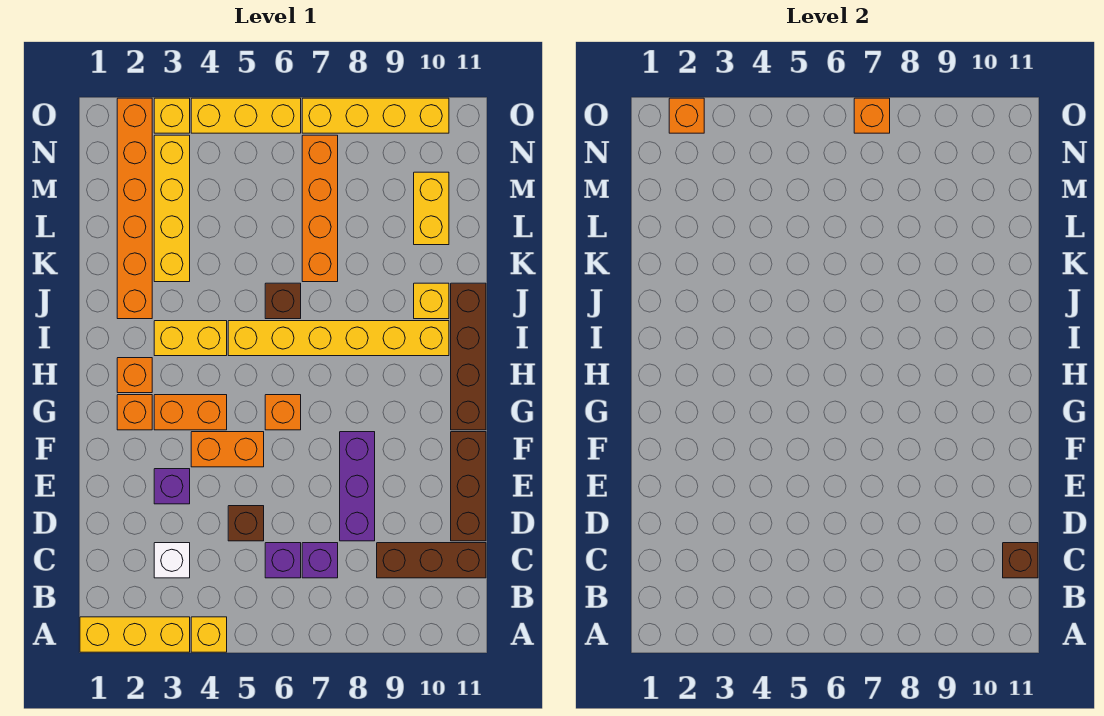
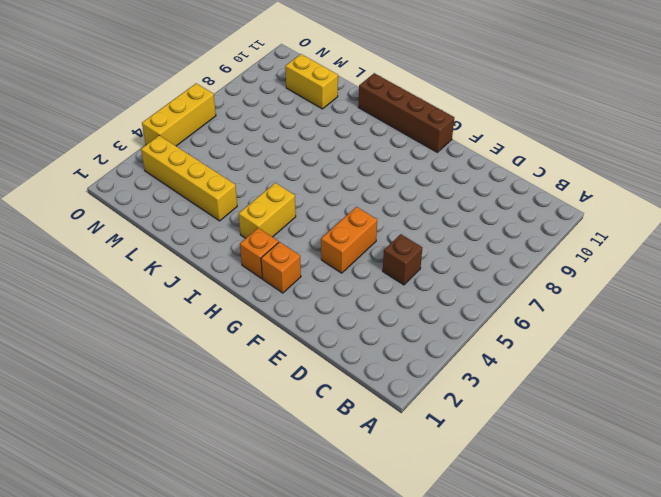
none -> yellow brick A1:A3 level 1
none -> yellow brick A4 level 1
none -> white brick C3 level 1
none -> purple brick C6 level 1

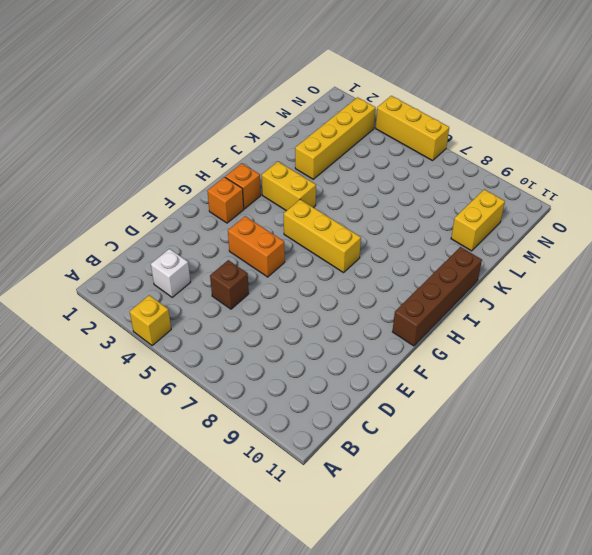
yellow brick H5:H7 level 1 -> yellow brick A1:A3 level 1
none -> purple brick C6 level 1
none -> purple brick C7 level 1
none -> brown brick C9:C11 level 1
none -> purple brick D8:F8 level 1

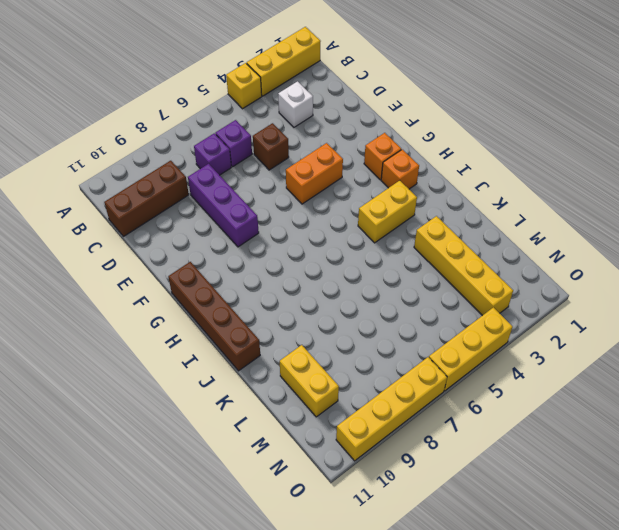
none -> brown brick D11:F11 level 1
none -> purple brick E3 level 1
none -> orange brick G3:G4 level 1
none -> orange brick G6 level 1

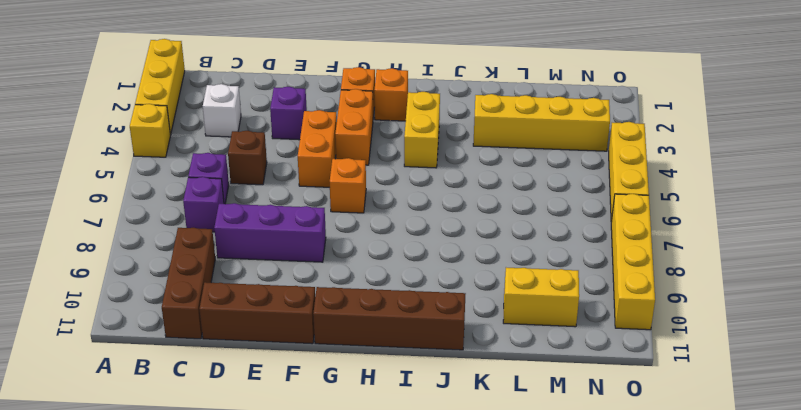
none -> yellow brick I5:I10 level 1
none -> orange brick J2:O2 level 1
none -> brown brick J6 level 1
none -> yellow brick J10 level 1

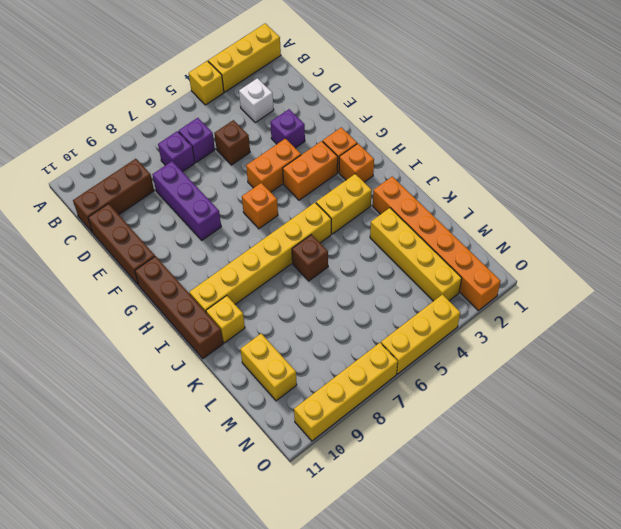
none -> orange brick K7:N7 level 1
none -> yellow brick O3 level 1
none -> brown brick C11 level 2
none -> orange brick O2 level 2

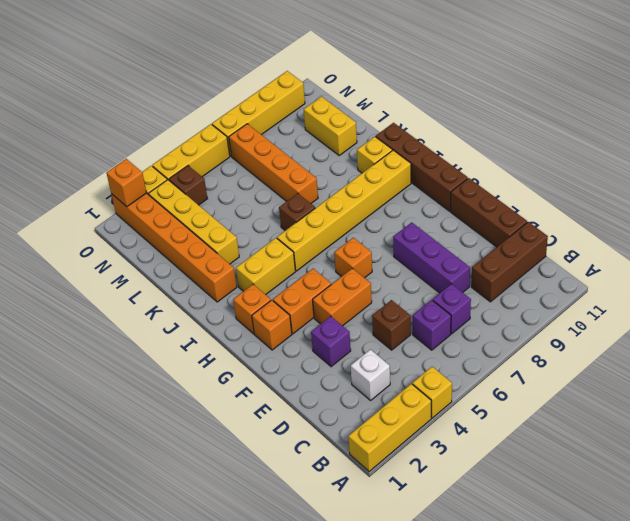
brown brick N4 level 1 -> brown brick C11 level 2
none -> orange brick O7 level 2

